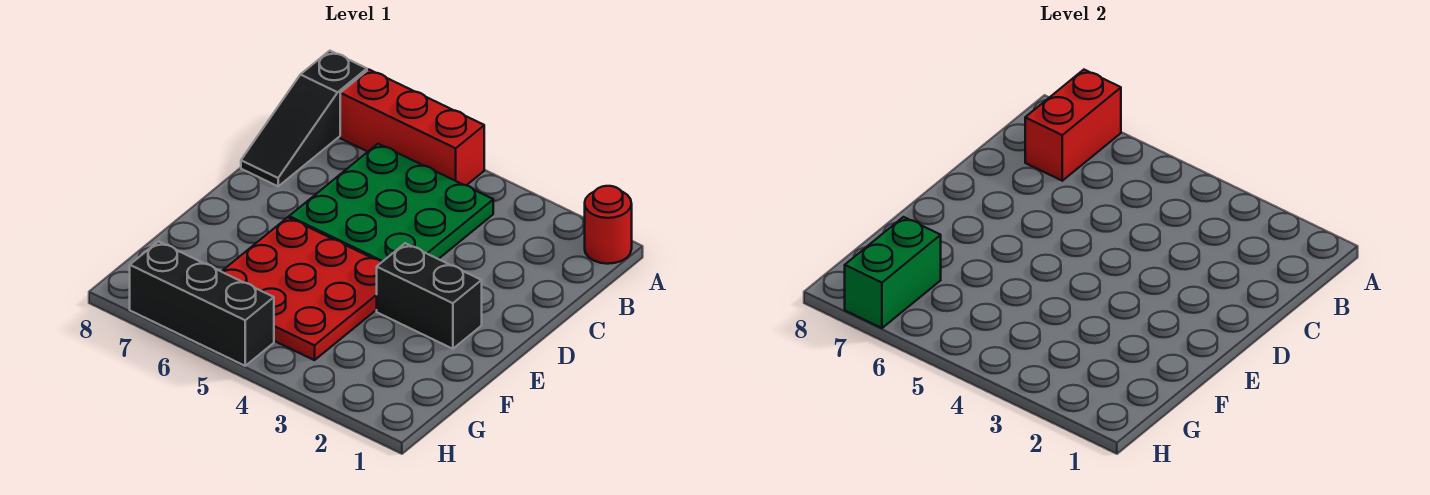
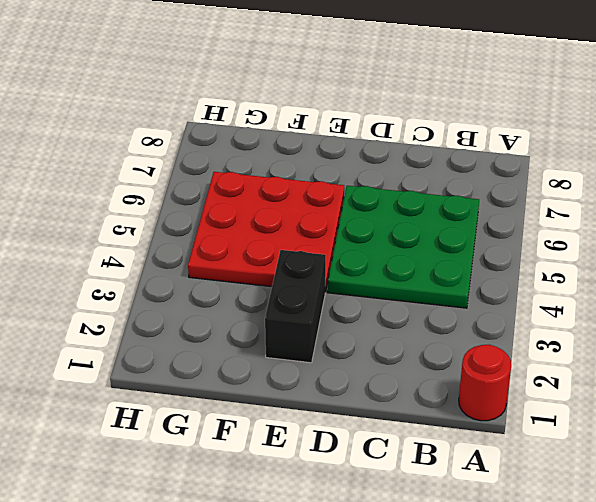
none -> red brick A5:A7 level 1
none -> black slope A8:C8 level 1 top A

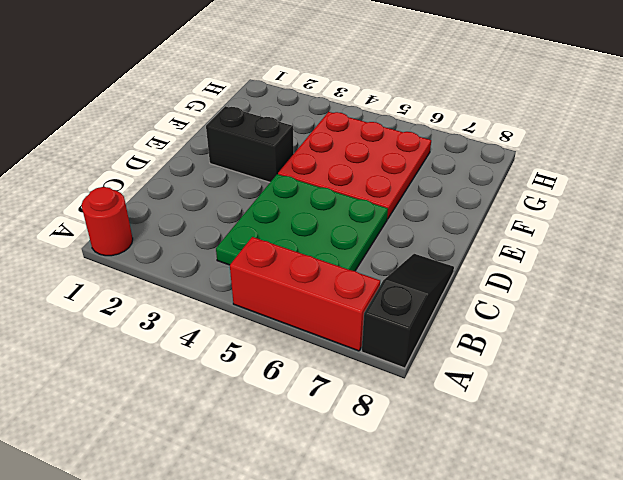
none -> black brick H5:H7 level 1
none -> red brick A7:B7 level 2

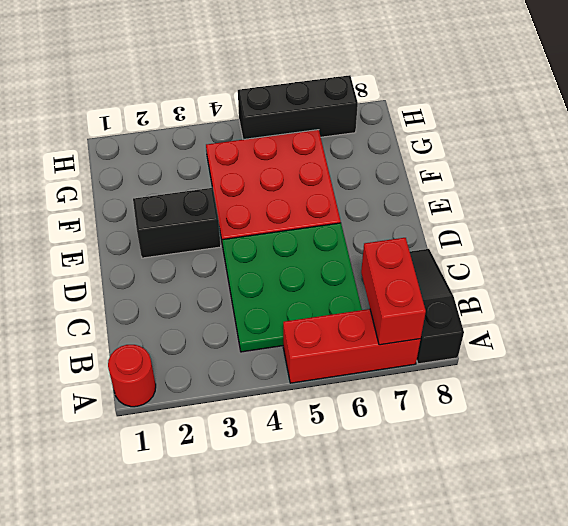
none -> green brick G7:H7 level 2

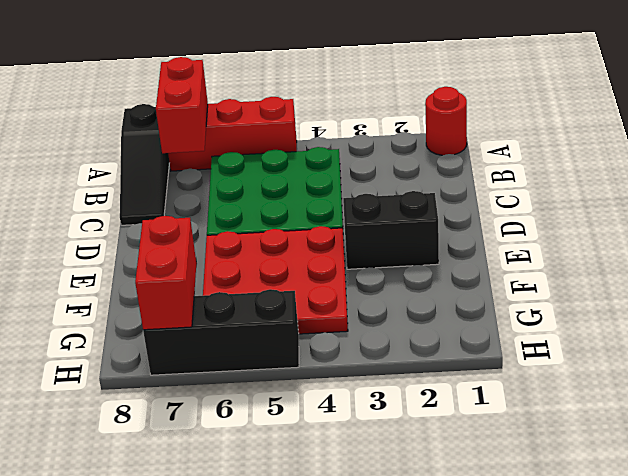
red brick G7:H7 level 2 -> green brick G7:H7 level 2

